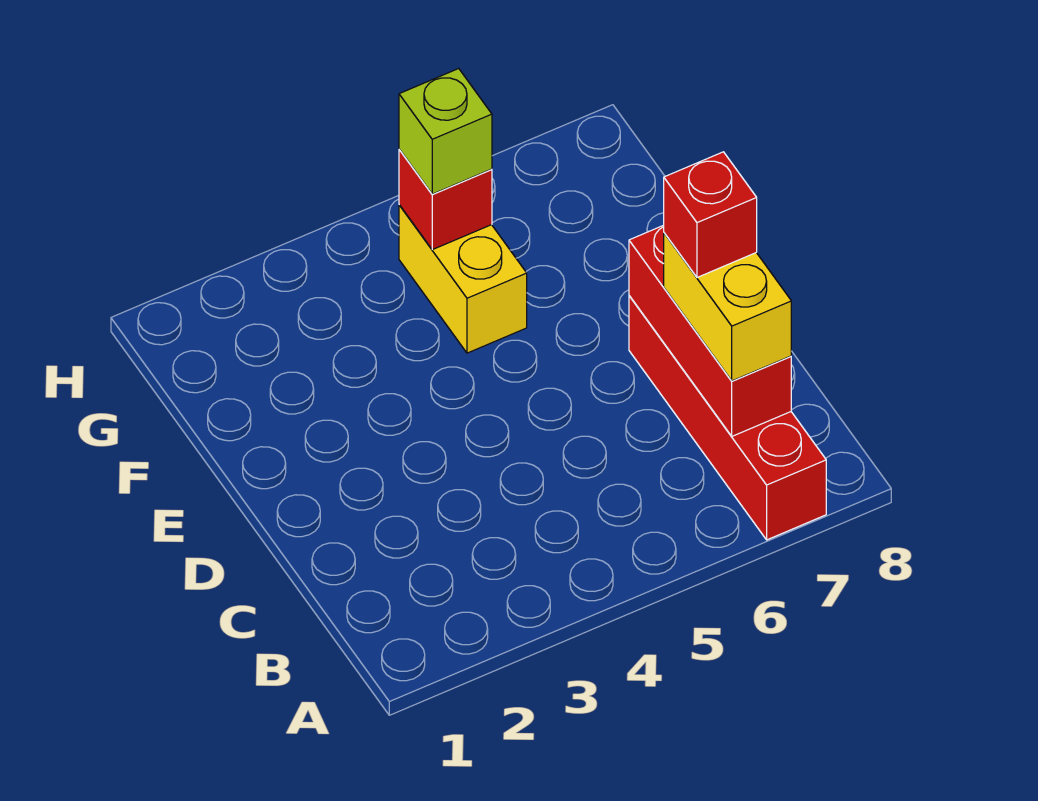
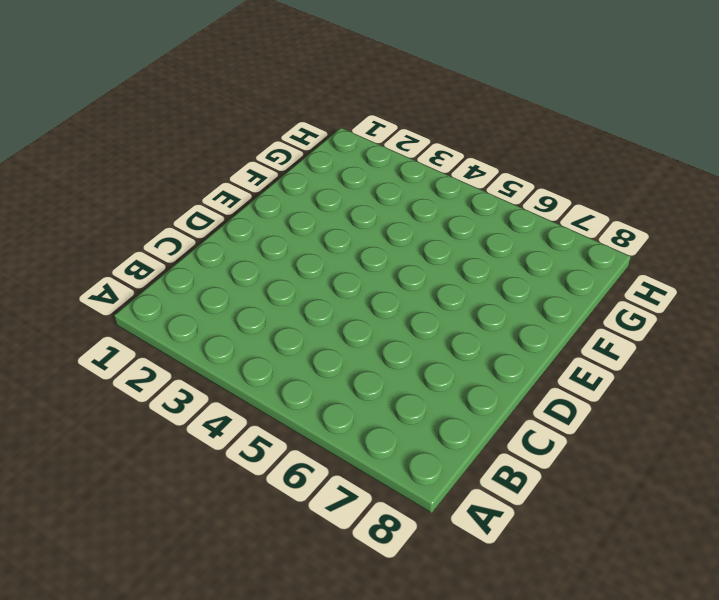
none -> red brick A7:D7 level 1
none -> yellow brick F5:G5 level 1

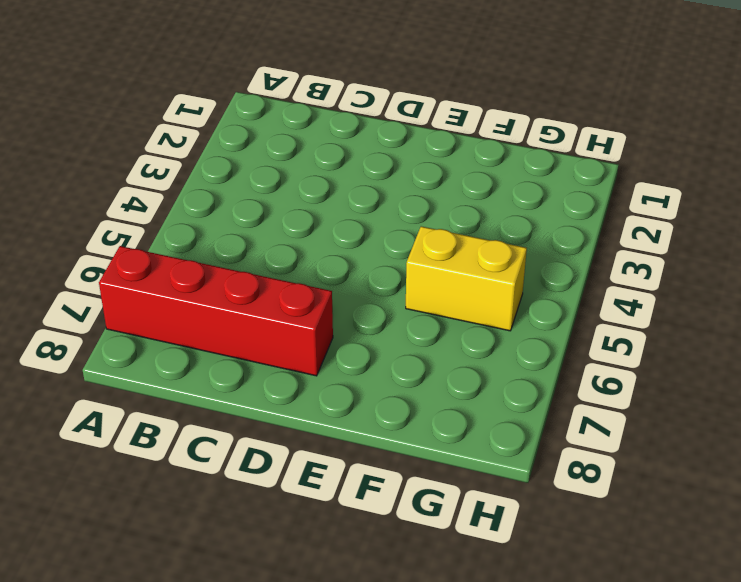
none -> red brick B7:D7 level 2
none -> red brick G5 level 2

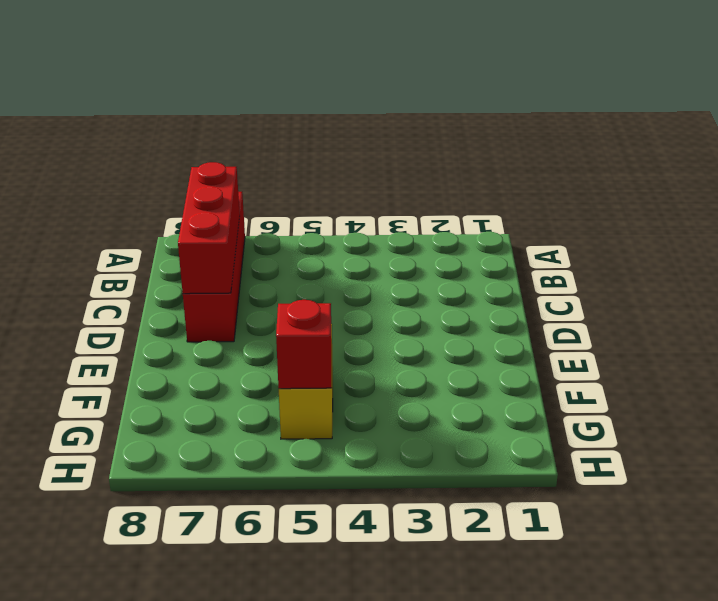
none -> yellow brick B7:C7 level 3
none -> lime brick G5 level 3

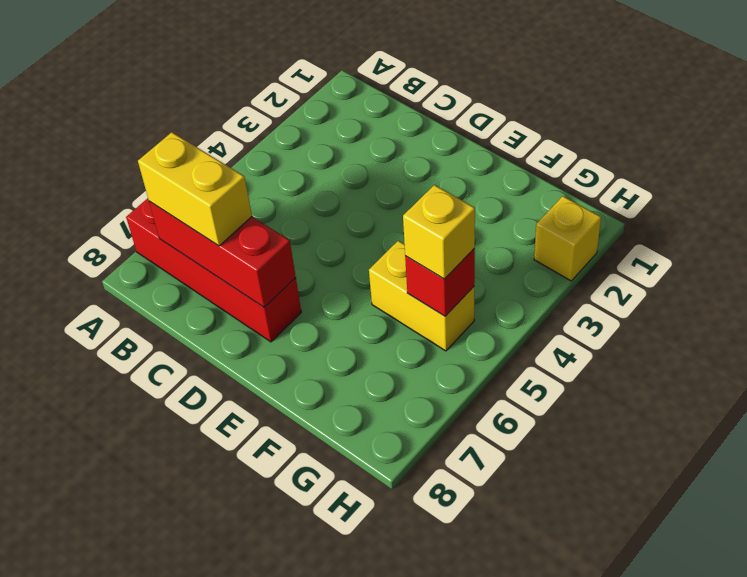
yellow brick G5 level 3 -> lime brick G5 level 3
yellow brick H2 level 1 -> none
none -> red brick C7 level 4

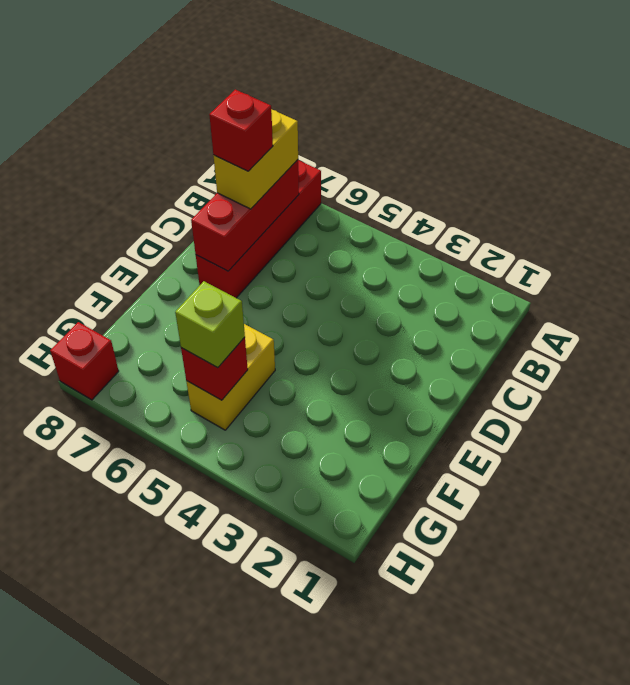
red brick H8 level 1 -> none

